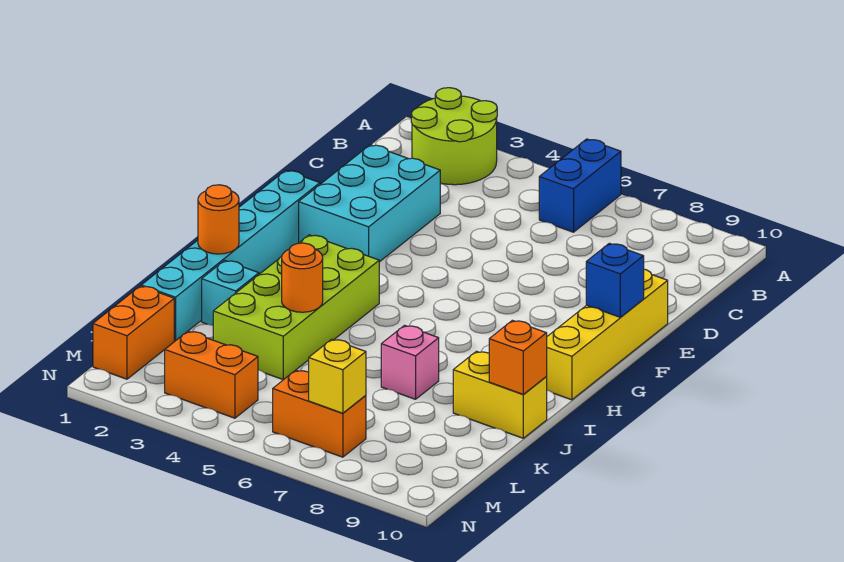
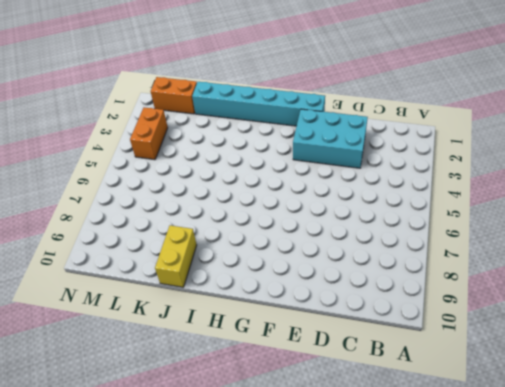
none -> lime round brick A2:B3 level 1
none -> blue brick A6:B6 level 1
none -> yellow brick E10:H10 level 1

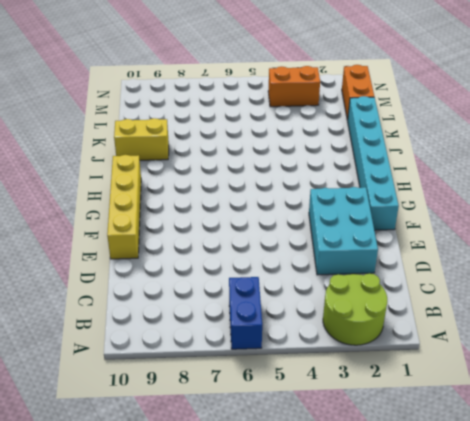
none -> lime brick H3:K4 level 1
none -> cyan brick J2 level 1
none -> pink brick J7 level 1

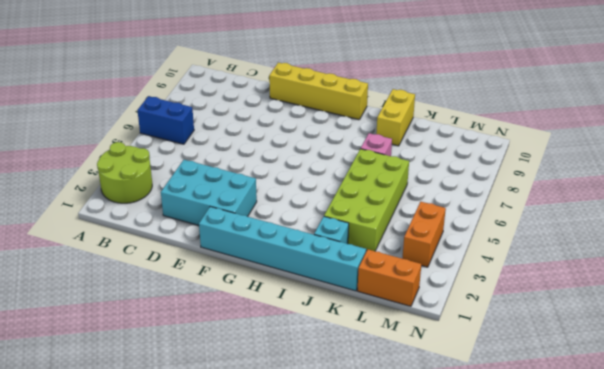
lime brick J3:K6 level 1 -> lime brick H3:K4 level 1
none -> orange brick M6:M7 level 1
none -> blue brick F10 level 2
none -> orange round brick I1 level 2

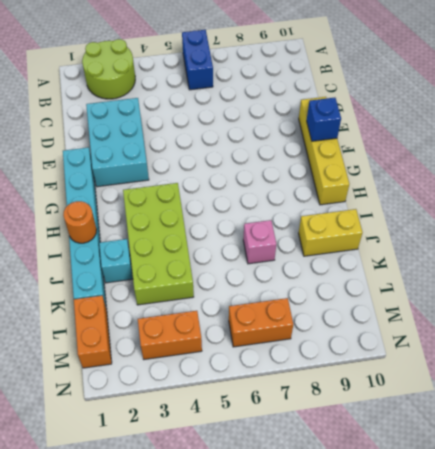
none -> orange round brick J4 level 2
none -> orange brick J10 level 2
none -> yellow brick M7 level 2

